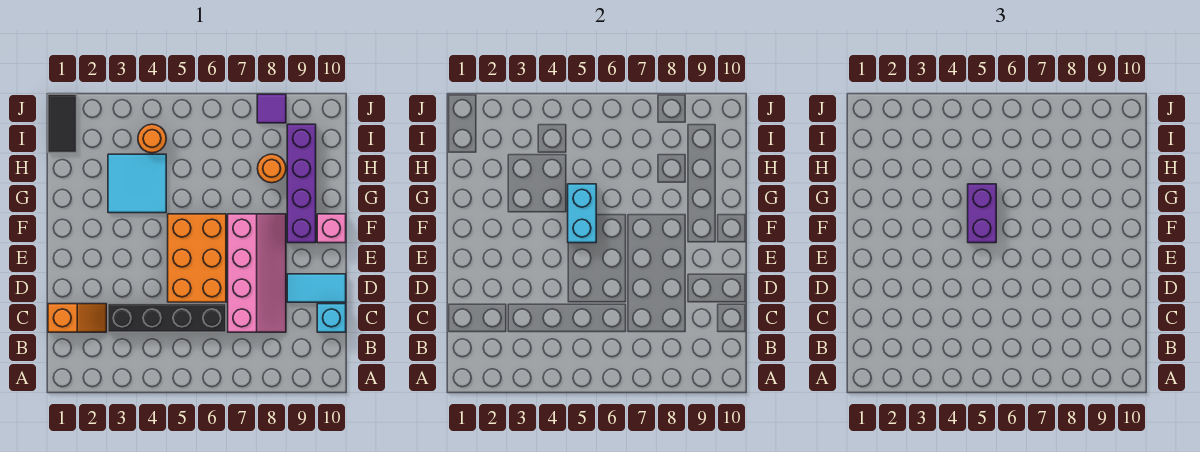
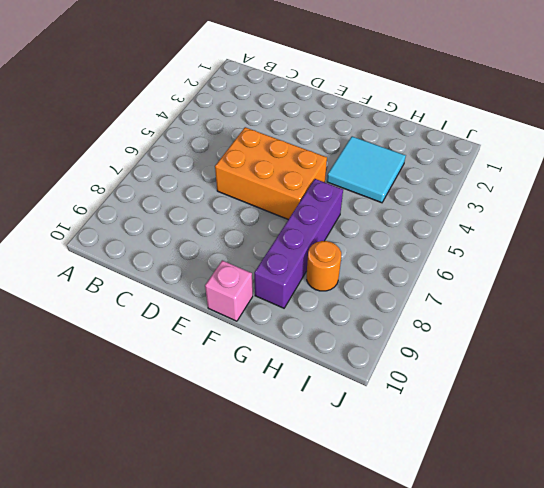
purple brick G6:G9 level 1 -> purple brick F9:I9 level 1
none -> orange slope C1:C2 level 1 top 1
none -> black brick C3:C6 level 1
none -> pink slope C7:F8 level 1 top 7

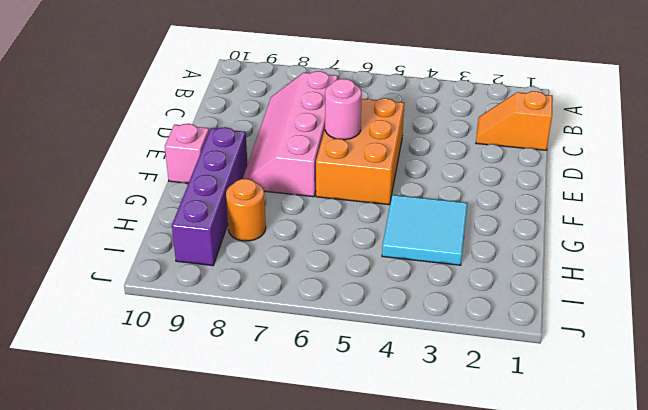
pink round brick E6 level 2 -> none
none -> black brick C3:C6 level 1
none -> cyan brick C10 level 1
none -> cyan tile D9:D10 level 1

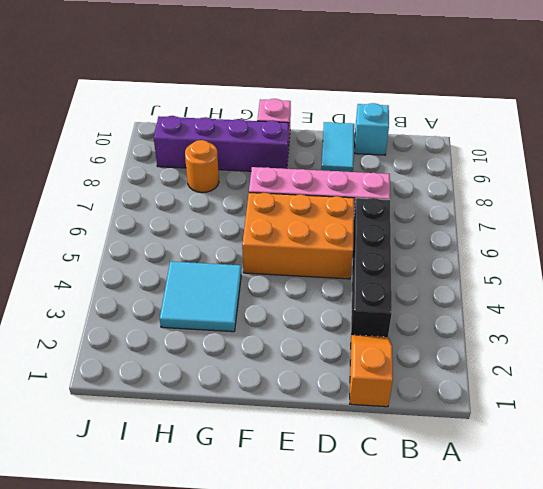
none -> black tile I1:J1 level 1
none -> orange round brick I4 level 1
none -> purple tile J8 level 1

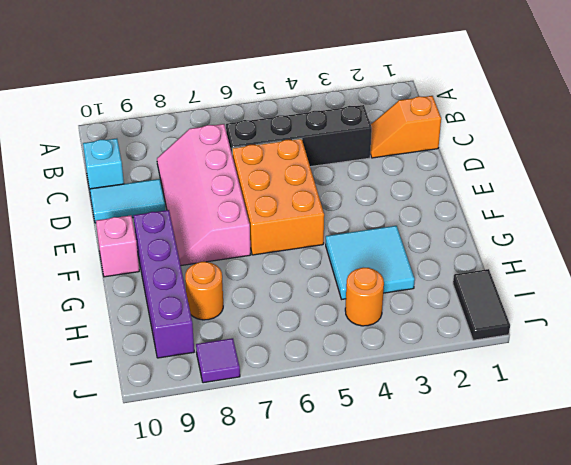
none -> cyan brick F5:G5 level 2
none -> purple brick F5:G5 level 3

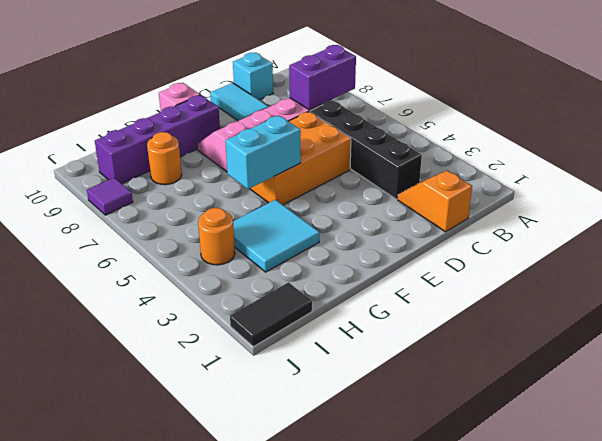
purple brick B7:C7 level 2 -> purple brick F5:G5 level 3

